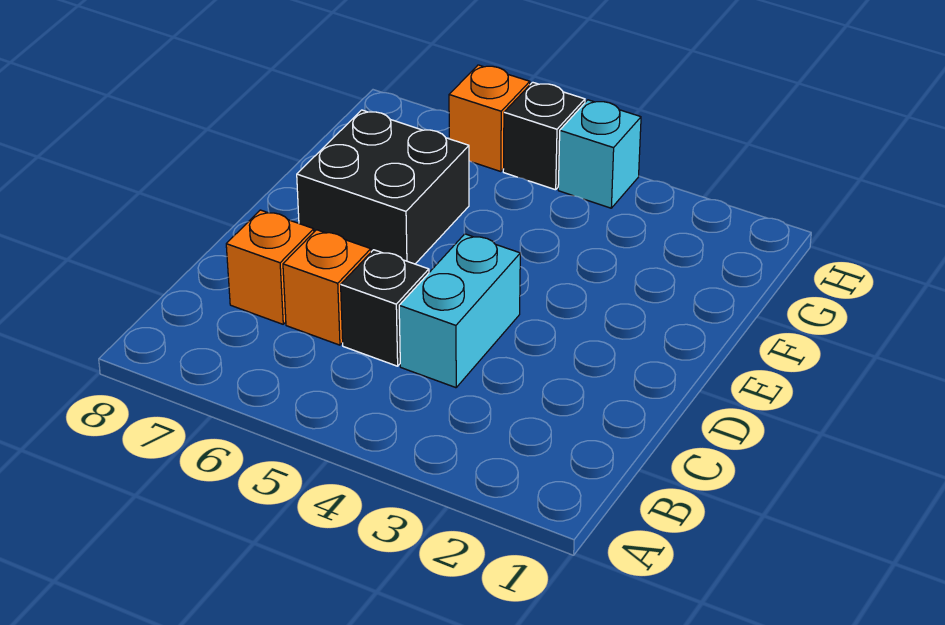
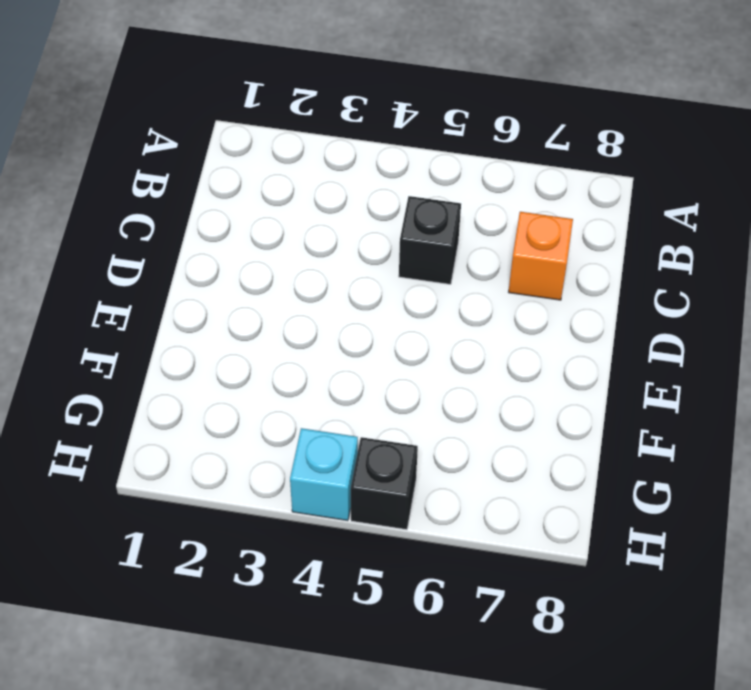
none -> cyan brick C4:D4 level 1
none -> orange brick C6 level 1

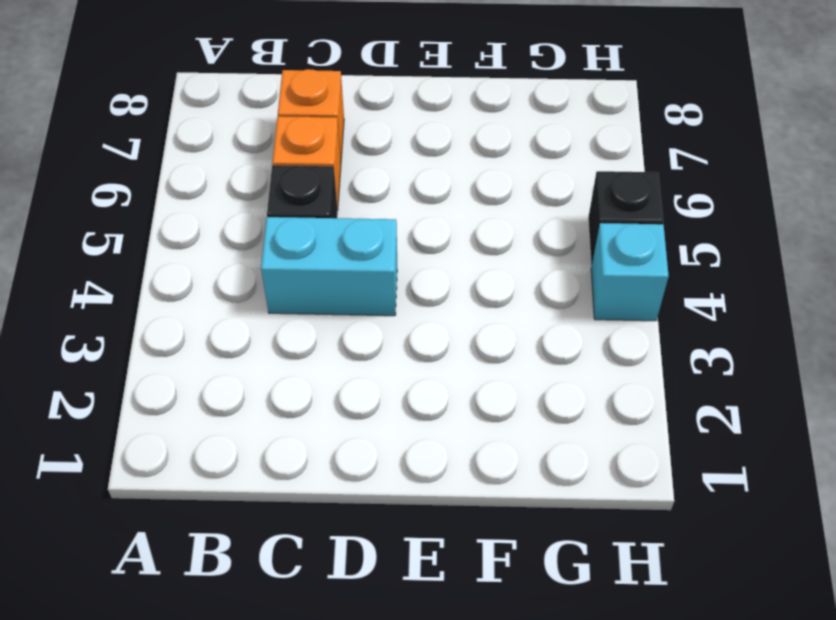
none -> black brick E6:F7 level 1
none -> orange brick H6 level 1

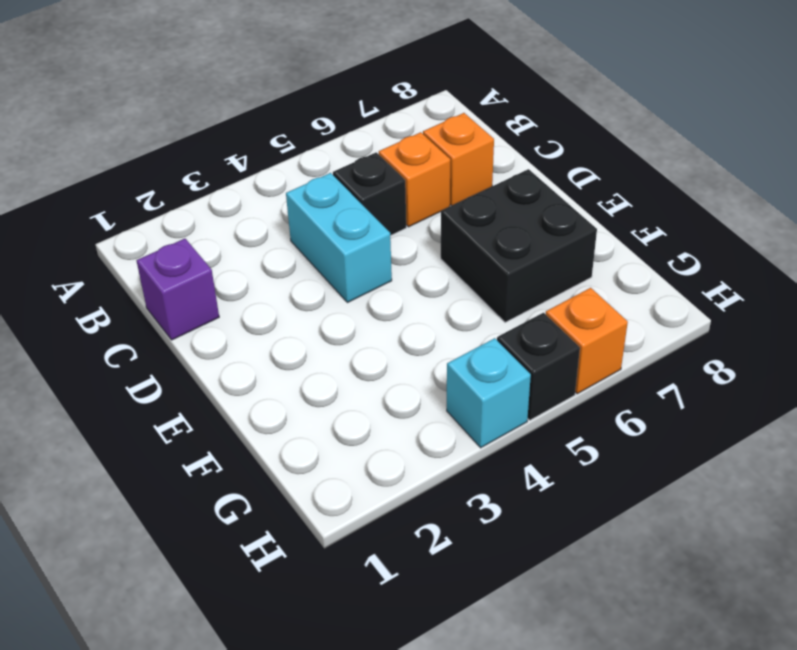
purple brick C1 level 1 -> none

